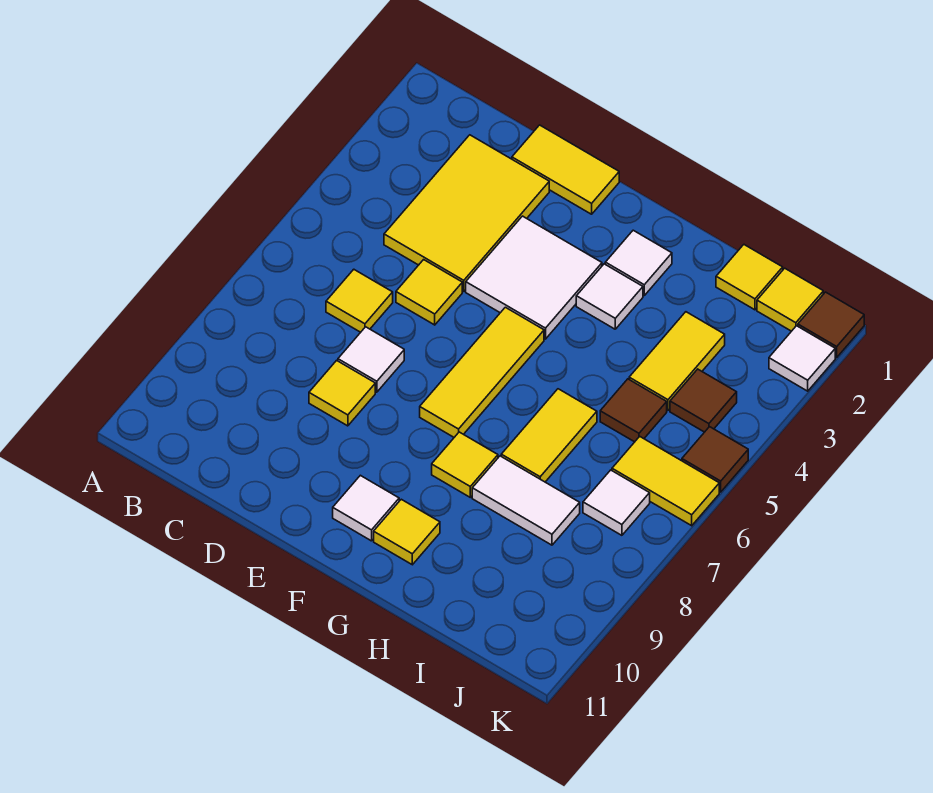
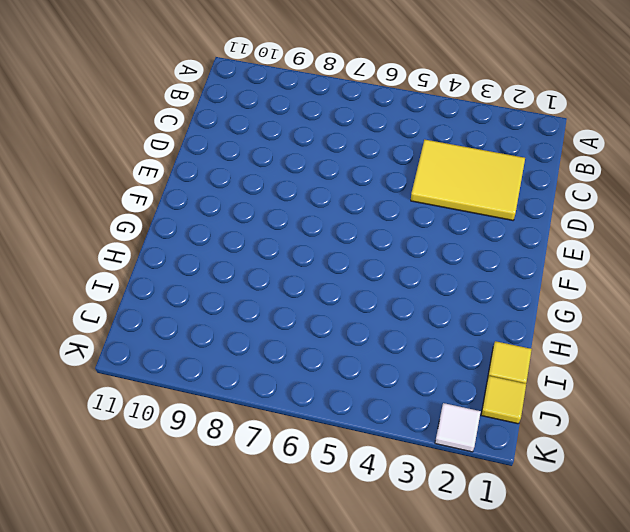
none -> yellow tile C6 level 1
none -> yellow tile D1:E1 level 1
none -> yellow tile D5 level 1

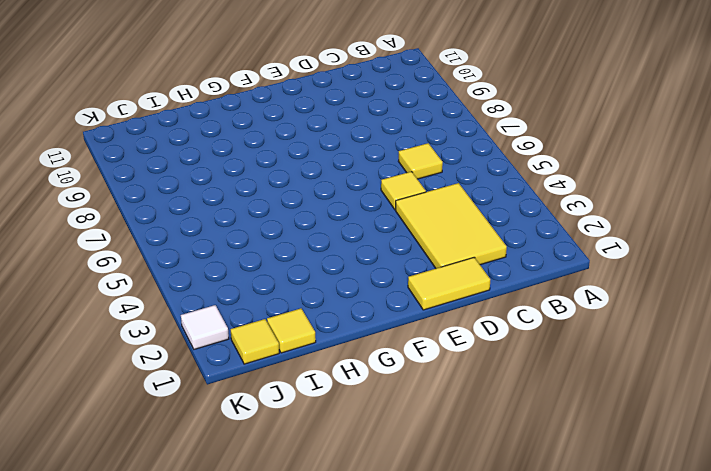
none -> white tile D7 level 1
none -> yellow tile D8 level 1
none -> white tile E3:F4 level 1

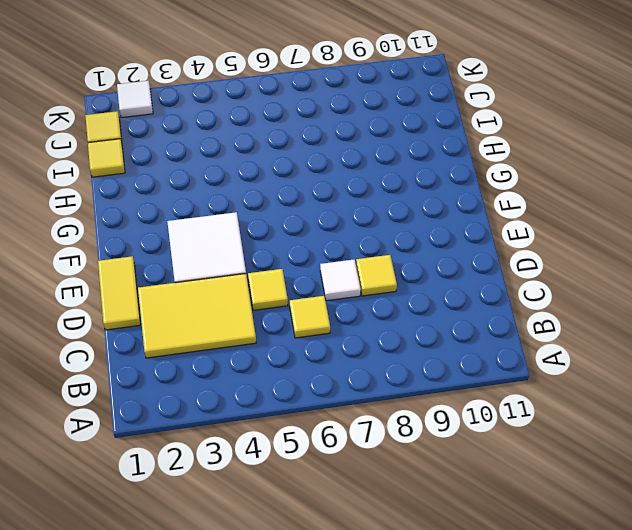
none -> yellow tile F5:F7 level 1
none -> white tile F10 level 1
none -> white tile G2 level 1

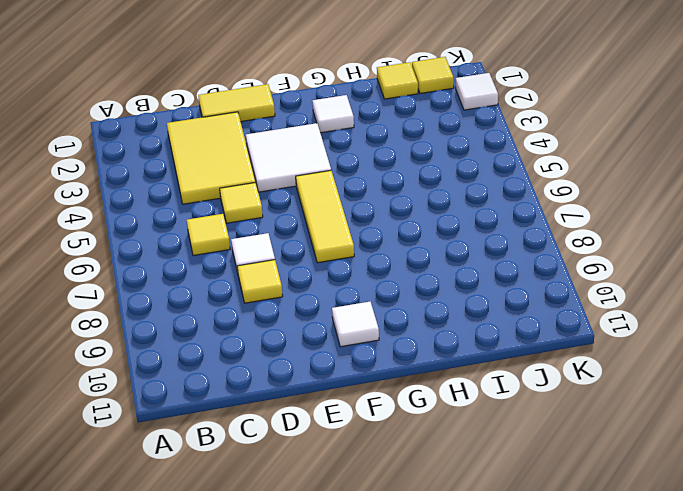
none -> white tile G3 level 1
none -> yellow tile G8 level 1
none -> yellow tile G10 level 1

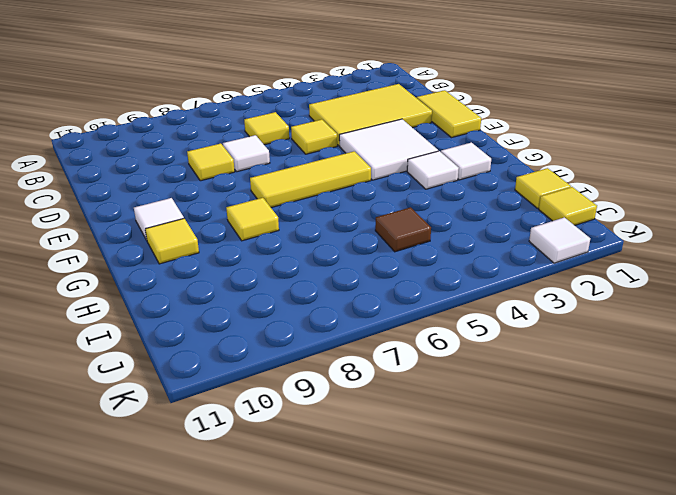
none -> yellow tile H6:H7 level 1
none -> white tile H8:I8 level 1
none -> yellow tile I3:I4 level 1

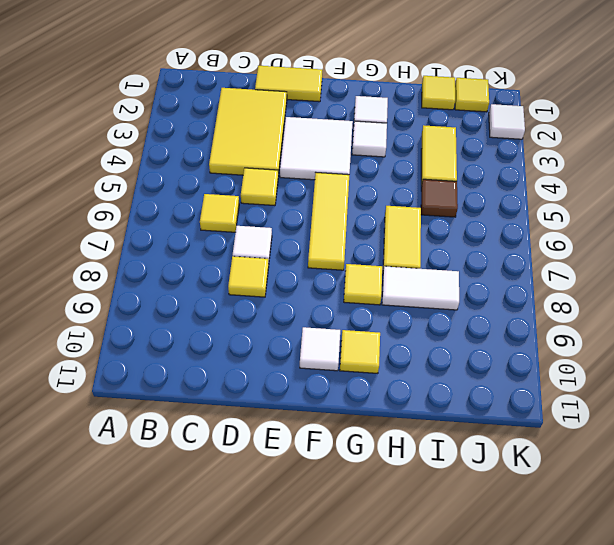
none -> brown tile J4 level 1
none -> yellow tile J6:K6 level 1
none -> white tile J7 level 1

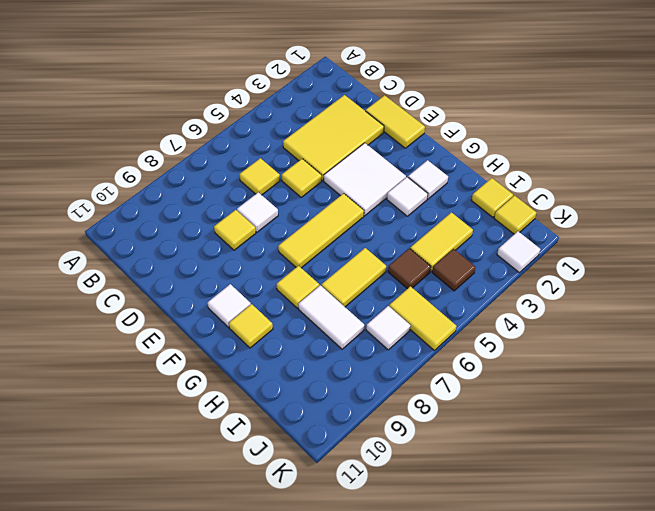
none -> brown tile K1 level 1
none -> brown tile K5 level 1

